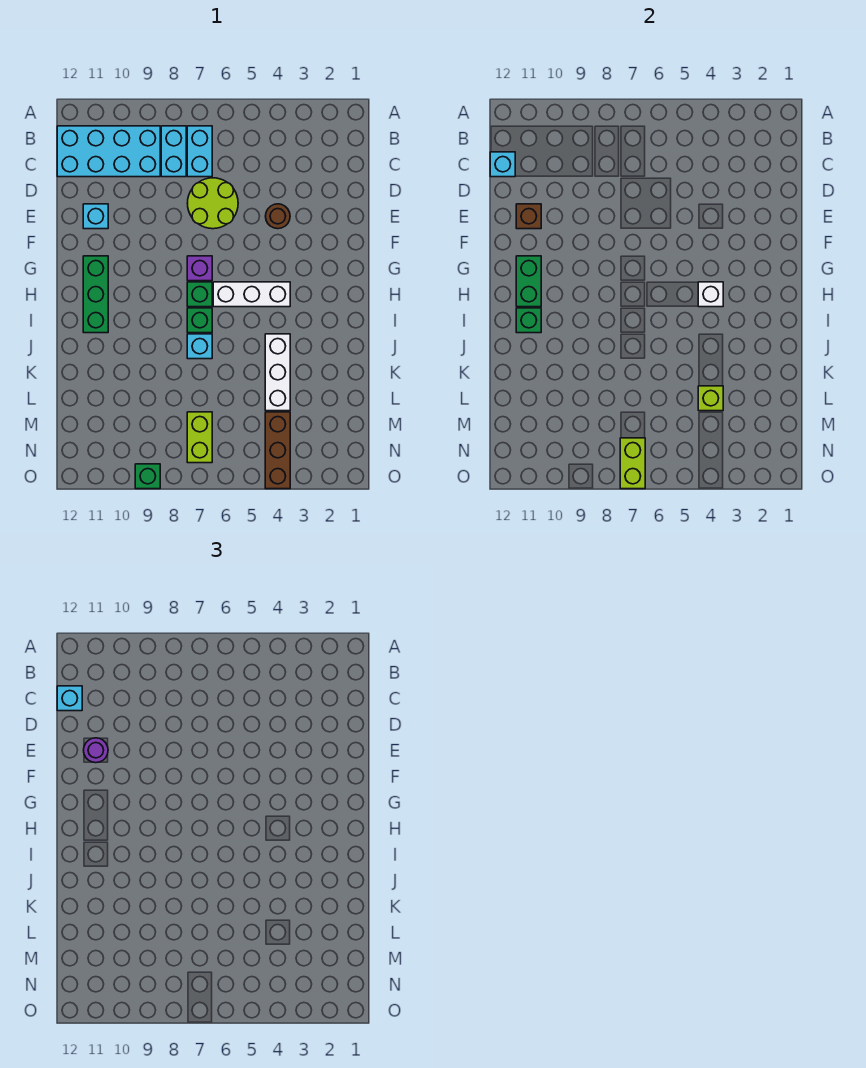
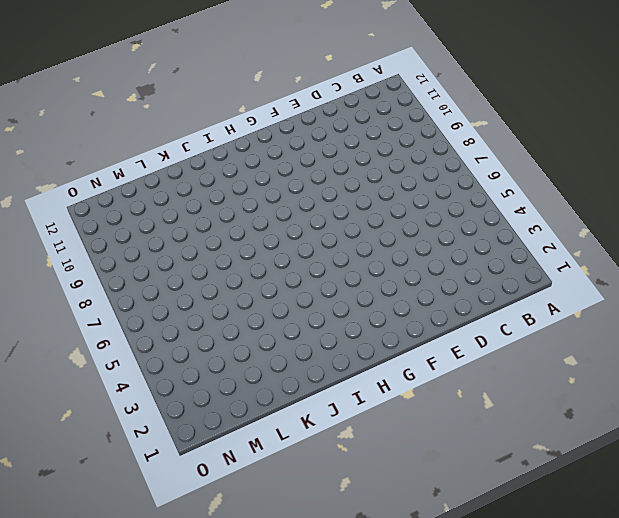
none -> cyan brick B7:C7 level 1
none -> cyan brick B8:C8 level 1
none -> cyan brick B9:C12 level 1

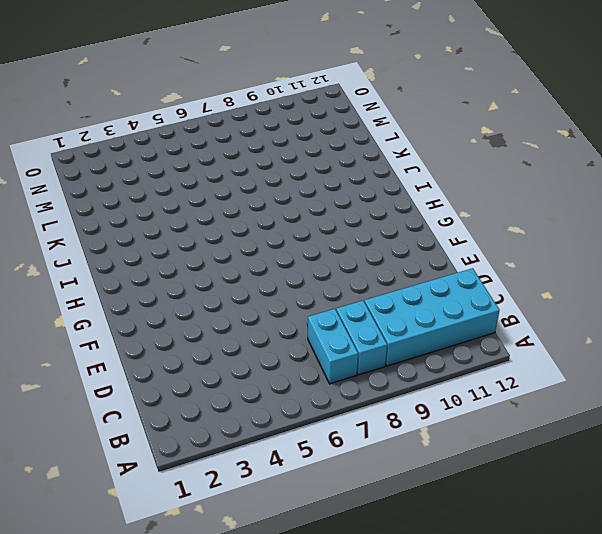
none -> lime round brick D6:E7 level 1
none -> brown round brick E4 level 1
none -> cyan brick E11 level 1

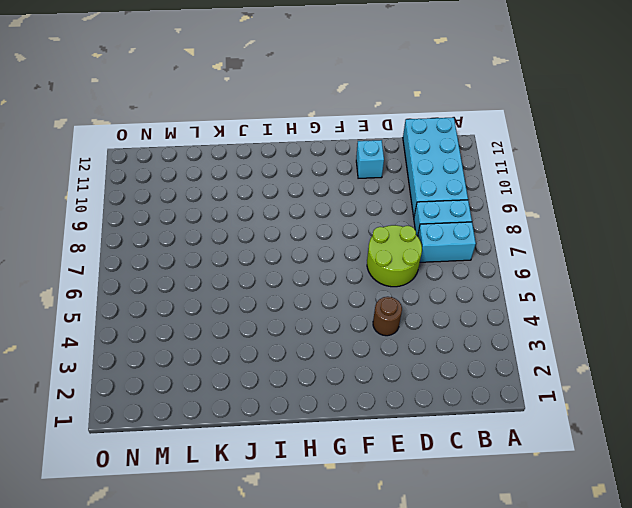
none -> purple brick G7 level 1
none -> green brick G11:I11 level 1
none -> white brick H4:H6 level 1

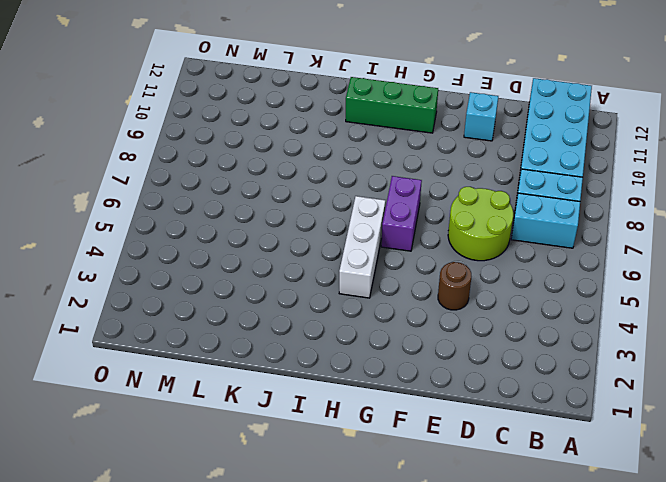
purple brick G6:G7 level 1 -> purple brick G7 level 1
none -> green brick H7 level 1
none -> green brick I7 level 1
none -> white brick J4:L4 level 1

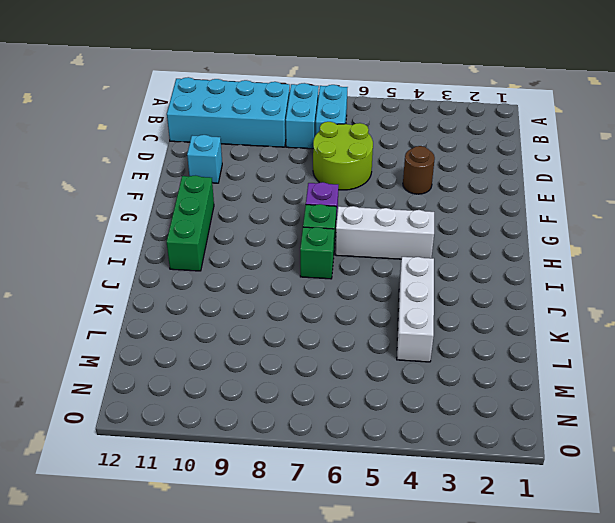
none -> cyan brick J7 level 1
none -> brown brick M4:O4 level 1
none -> lime brick M7:N7 level 1

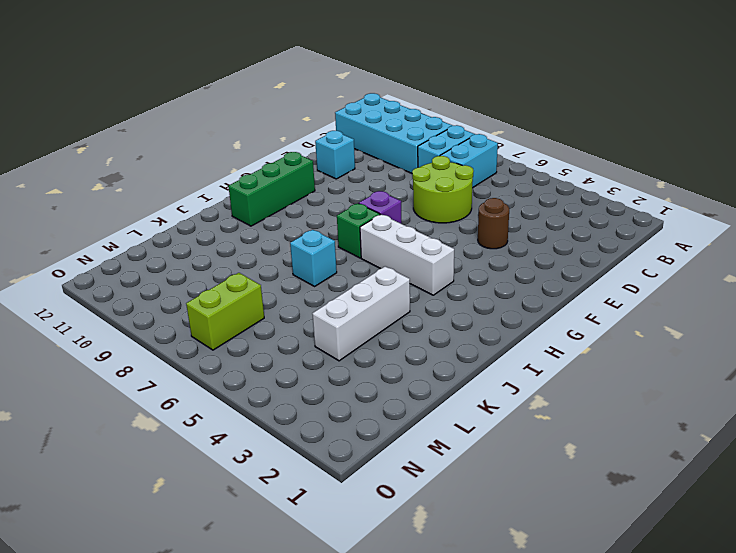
none -> green brick I7 level 1
none -> brown brick M4:O4 level 1
none -> green brick O9 level 1

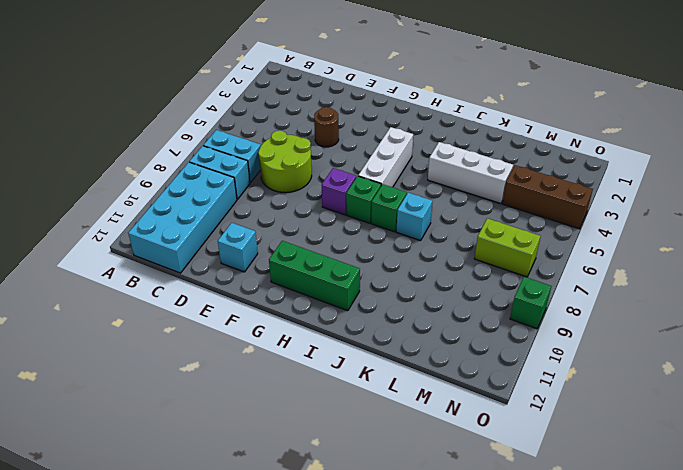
none -> cyan brick C12 level 2
none -> brown brick E11 level 2
none -> green brick G11:H11 level 2

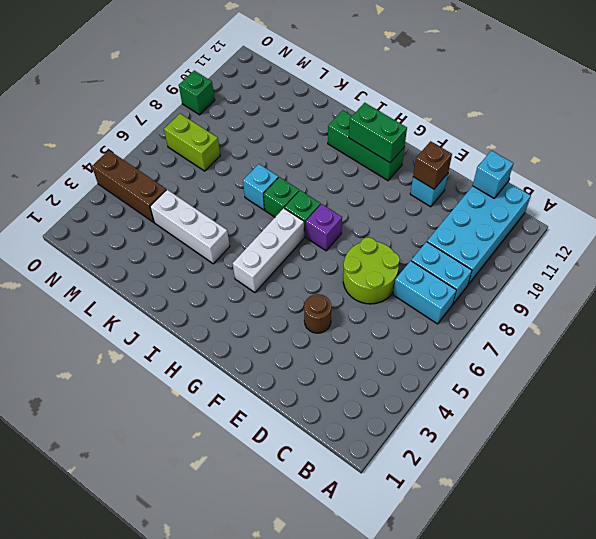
none -> white brick H4 level 2
none -> green brick I11 level 2
none -> lime brick L4 level 2

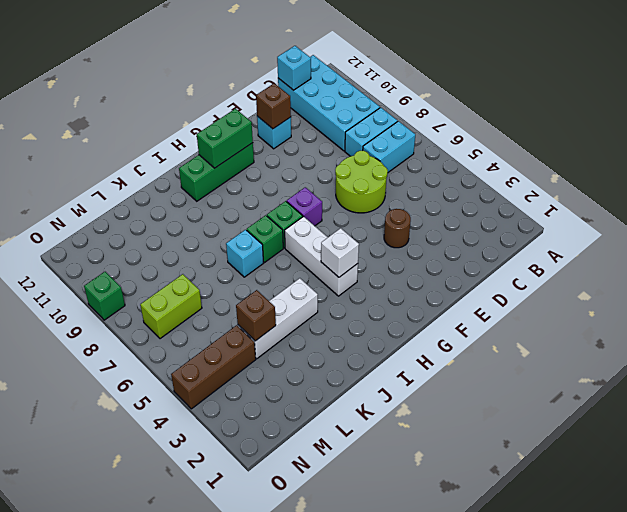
brown brick L4 level 2 -> lime brick L4 level 2
none -> green brick I11 level 2
none -> lime brick N7:O7 level 2
none -> cyan brick C12 level 3

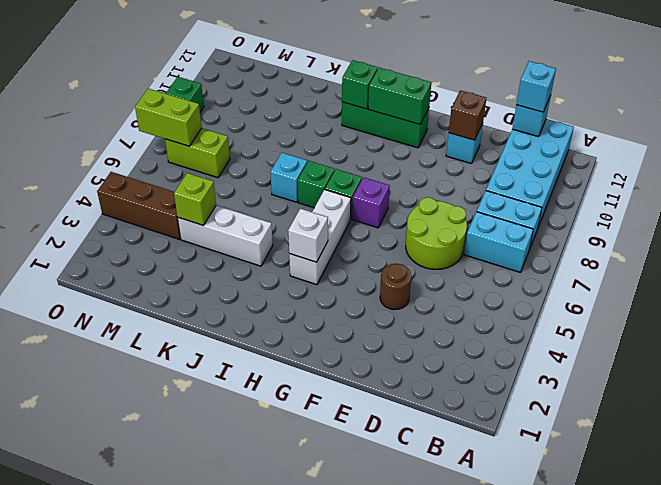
none -> purple round brick E11 level 3

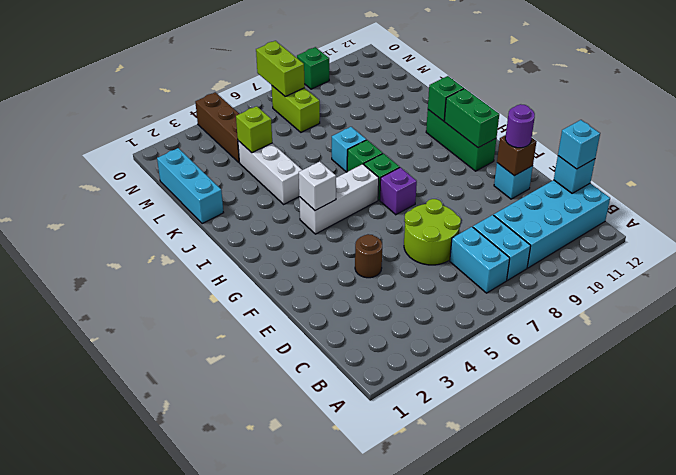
cyan brick K1:M1 level 1 -> none

